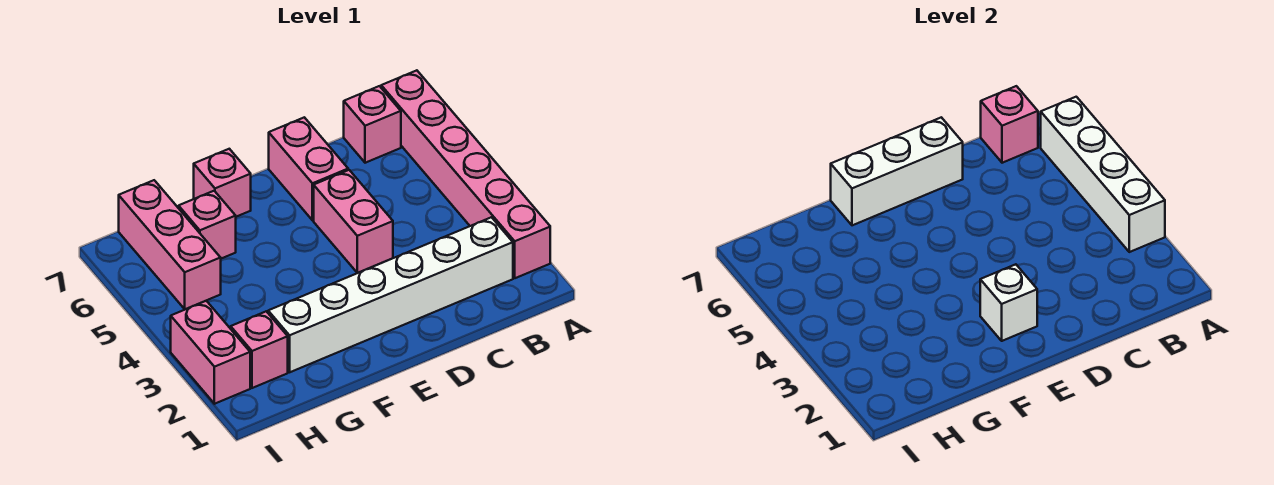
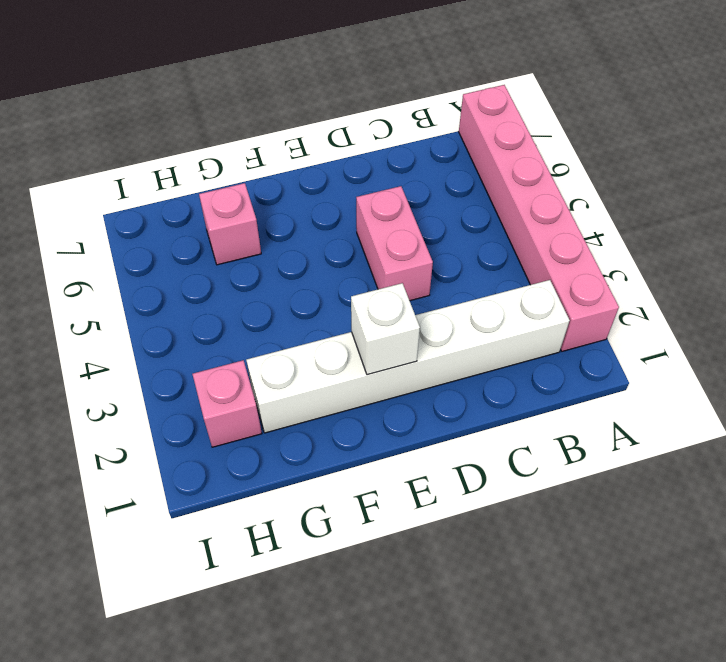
none -> pink brick B7 level 1
none -> pink brick D6:D7 level 1
none -> pink brick F7 level 1

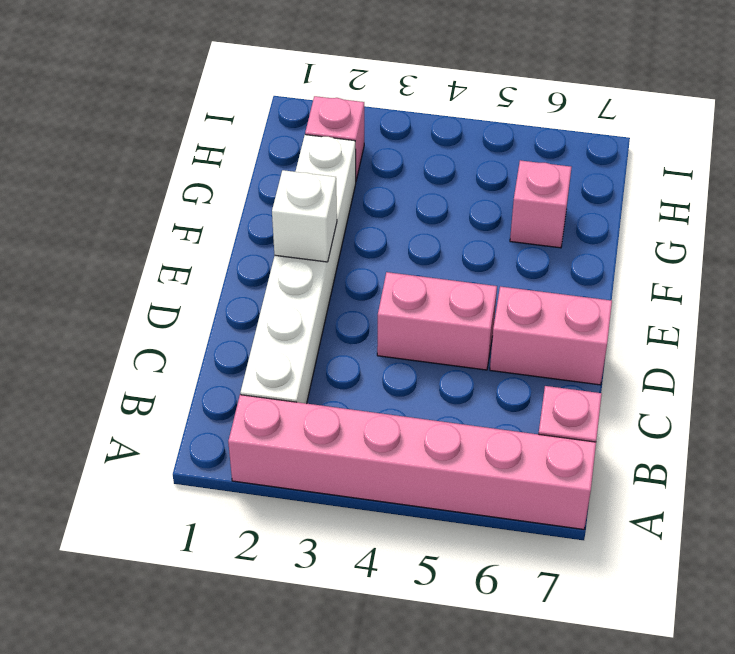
none -> pink brick F7 level 1
none -> pink brick H5:H7 level 1
none -> pink brick I2:I3 level 1

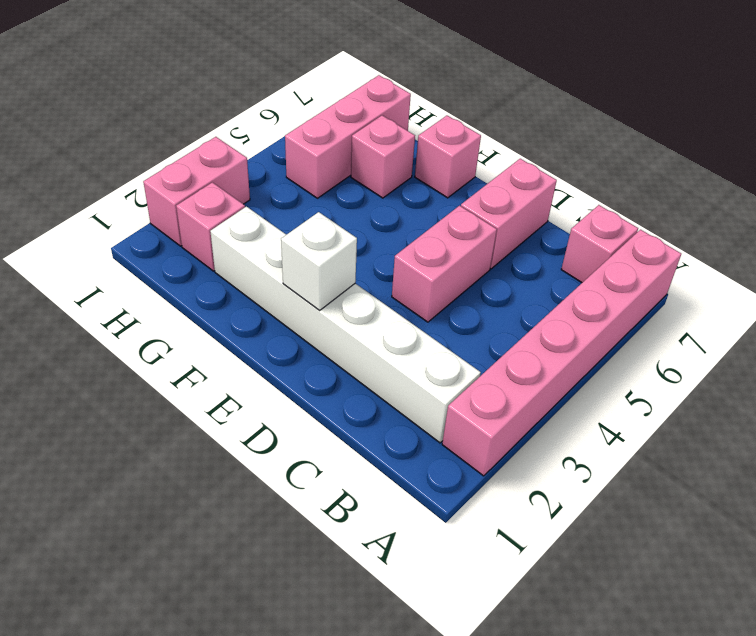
none -> white brick A3:A6 level 2
none -> pink brick B7 level 2
none -> white brick D7:F7 level 2

